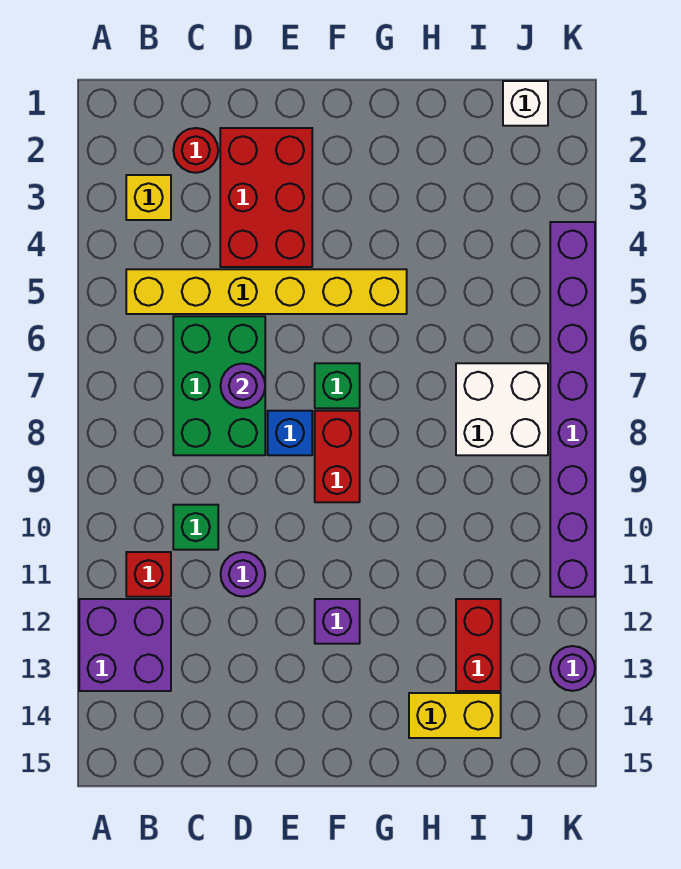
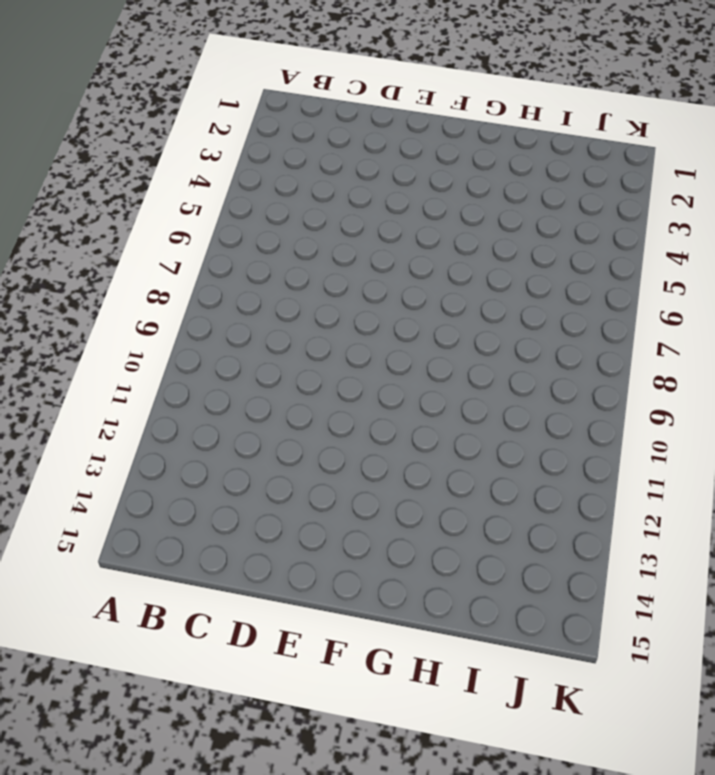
none -> purple brick A12:B13 level 1
none -> yellow brick B3 level 1
none -> yellow brick B5:G5 level 1

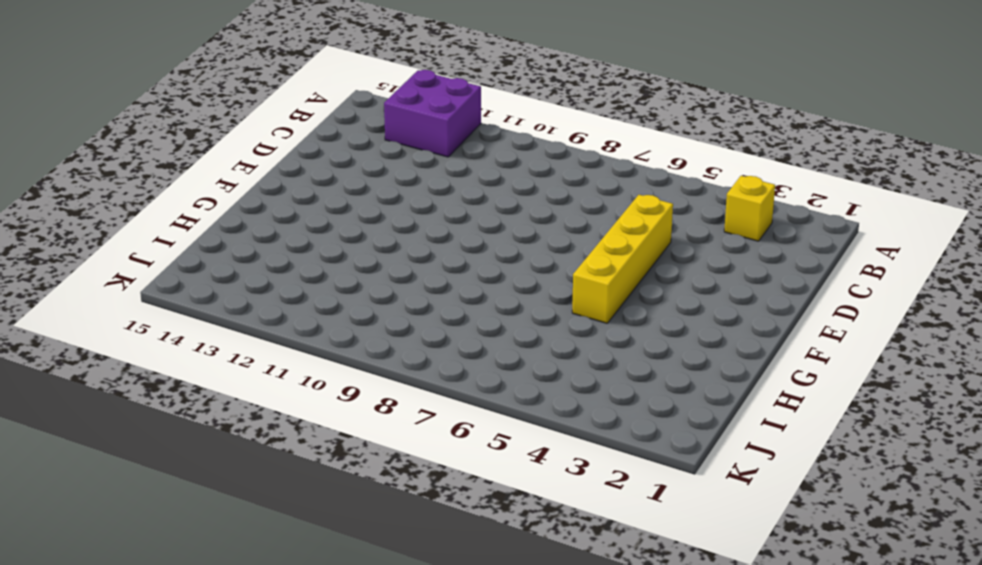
yellow brick D5:G5 level 1 -> yellow brick B5:G5 level 1
none -> red brick B11 level 1
none -> red round brick C2 level 1
none -> green brick C6:D8 level 1

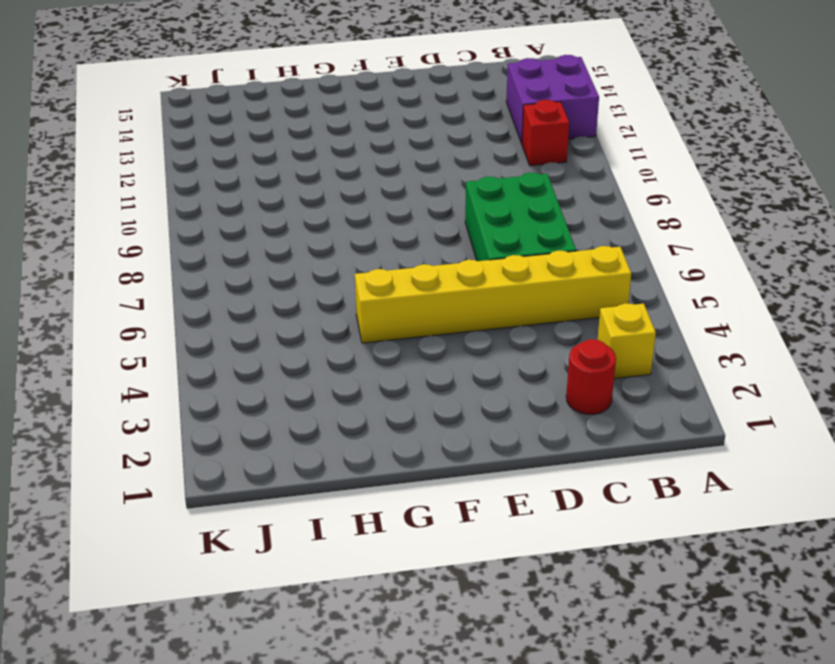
none -> green brick C10 level 1
none -> red brick D2:E4 level 1
none -> purple round brick D11 level 1

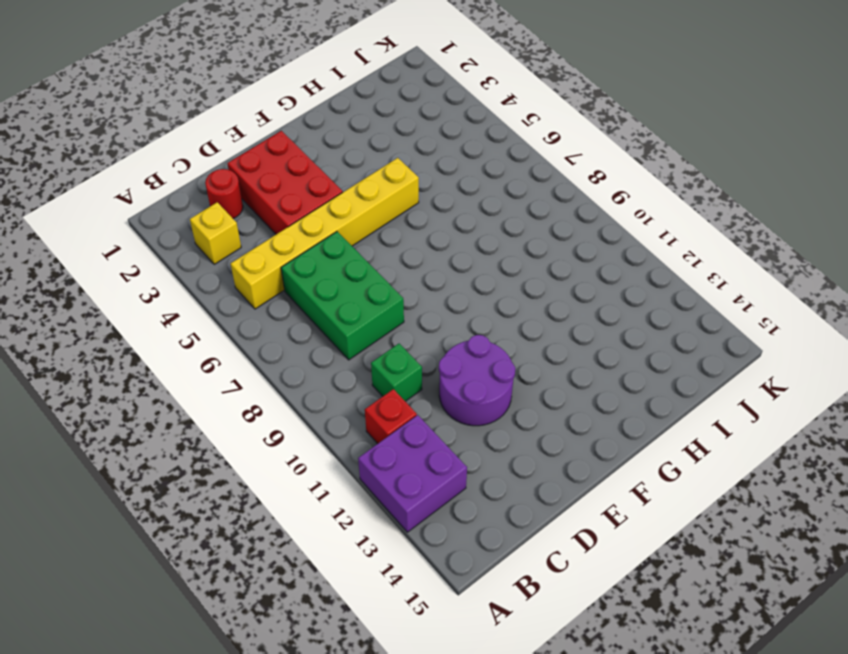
purple round brick D11:E12 level 1 -> purple round brick D11 level 1
none -> blue brick E8 level 1
none -> green brick F7 level 1
none -> red brick F8:F9 level 1

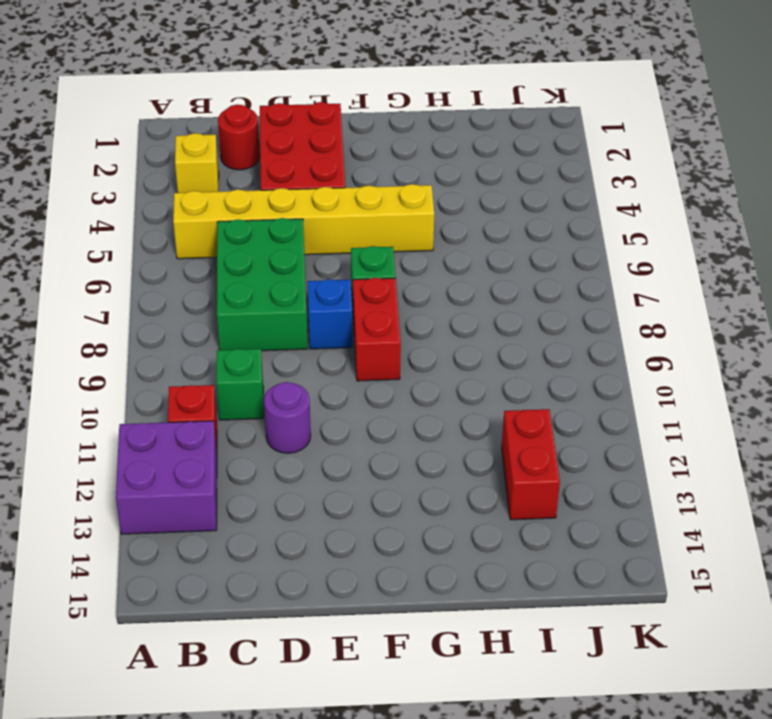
none -> purple brick F12 level 1
none -> yellow brick H14:I14 level 1
none -> white brick I7:J8 level 1

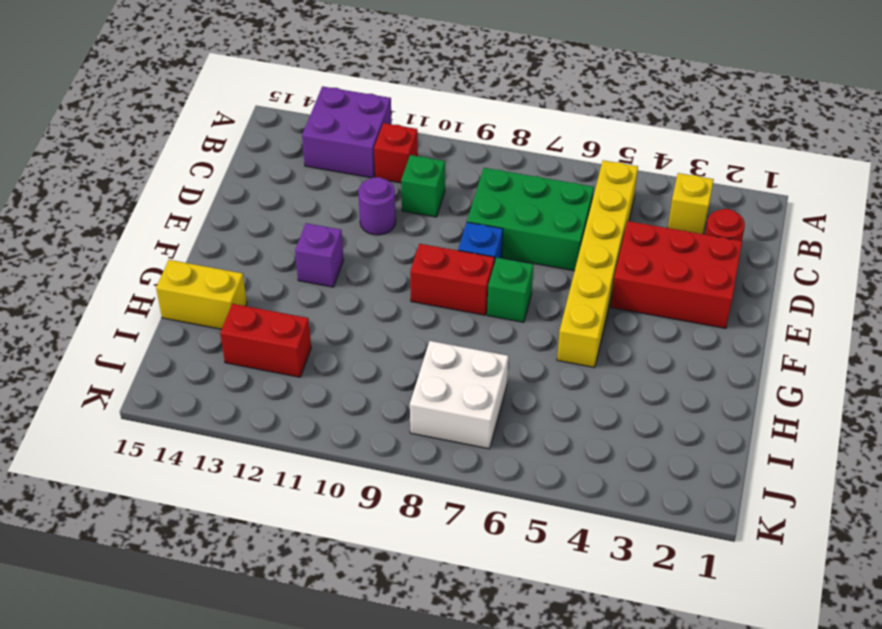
yellow brick H14:H15 level 1 -> yellow brick H14:I14 level 1
none -> white brick J1 level 1
none -> purple brick K4:K11 level 1
none -> purple round brick K13 level 1

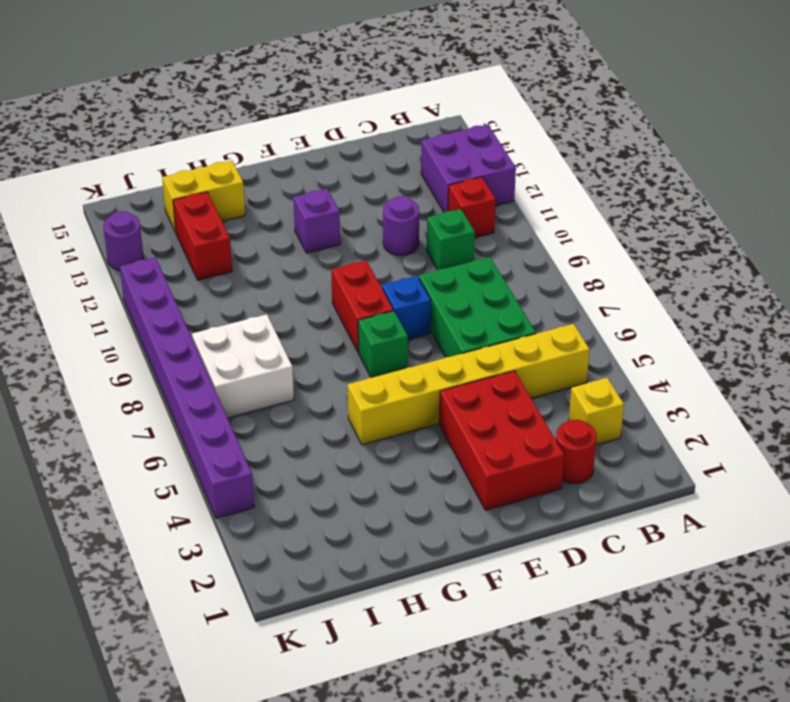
none -> white brick J1 level 1
none -> purple round brick D7 level 2

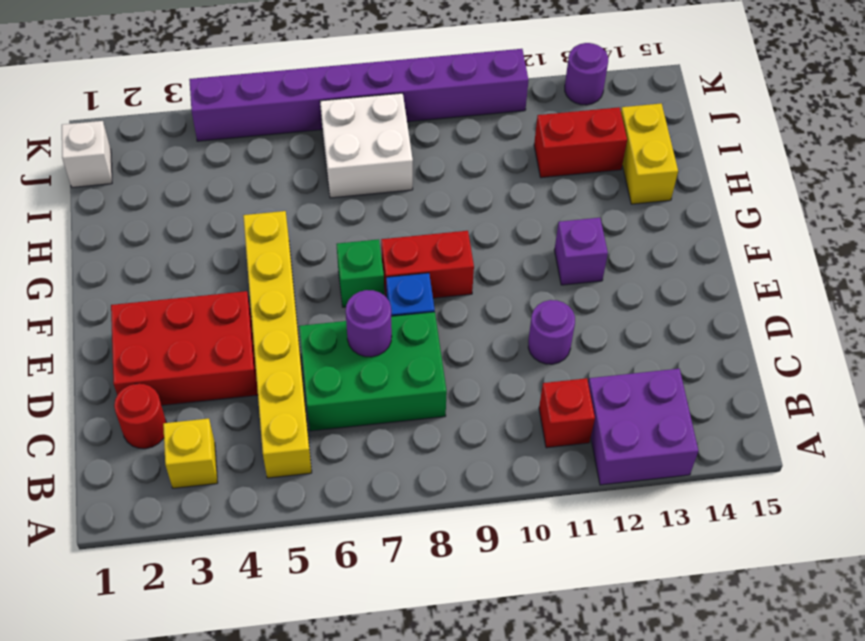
none -> green brick C10 level 1

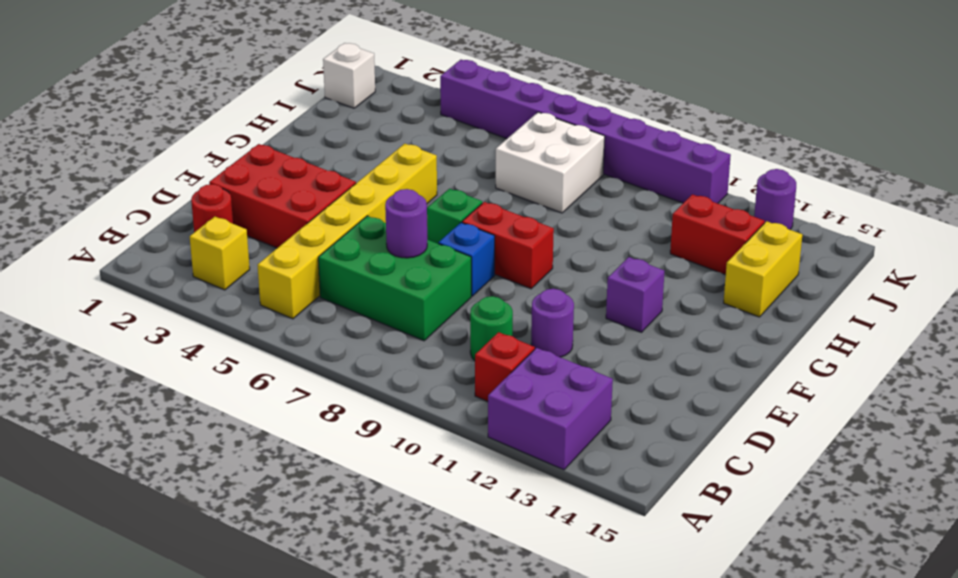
green round brick C10 level 1 -> green brick C10 level 1

